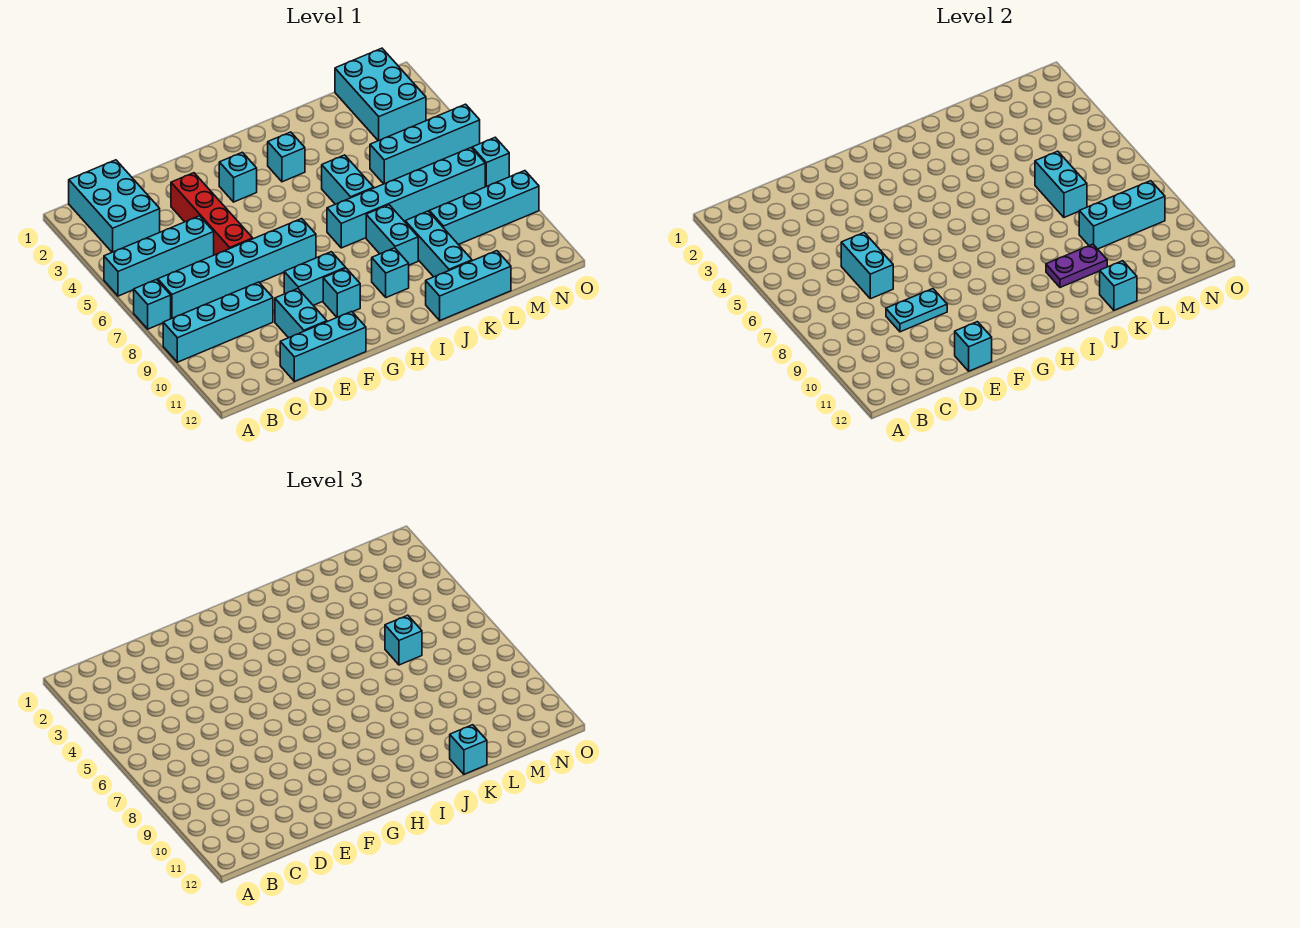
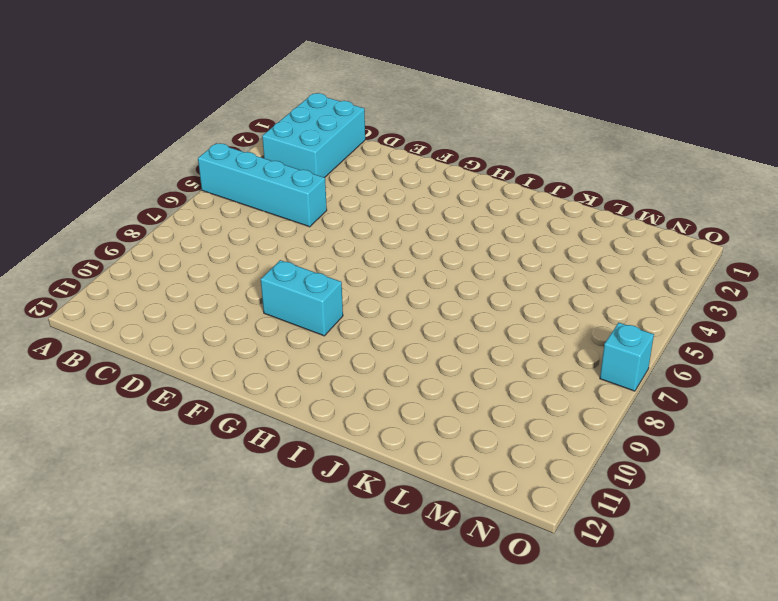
none -> cyan brick A7 level 1
none -> cyan brick A9:D9 level 1
none -> cyan brick B7:G7 level 1
none -> cyan brick D12:F12 level 1

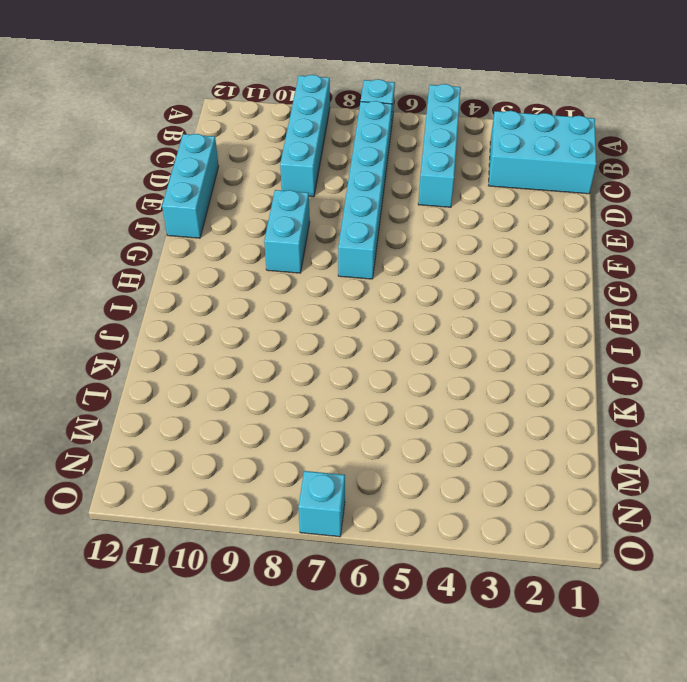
none -> red brick E3:E6 level 1
none -> cyan brick E10:E11 level 1
none -> cyan brick G3 level 1
none -> cyan brick G10 level 1

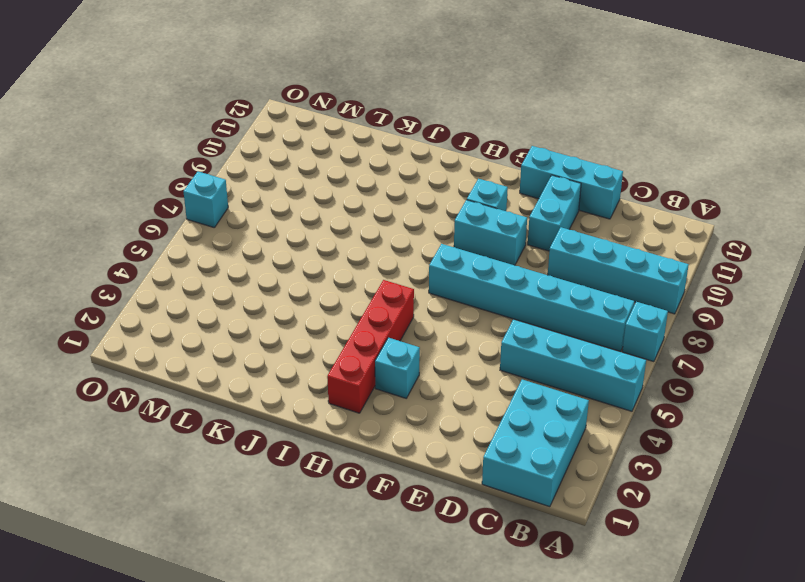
red brick H2:H5 level 1 -> red brick E3:E6 level 1
none -> cyan brick I3 level 1
none -> cyan brick I7:N7 level 1
none -> cyan brick I10 level 1
none -> cyan brick J5:J6 level 1

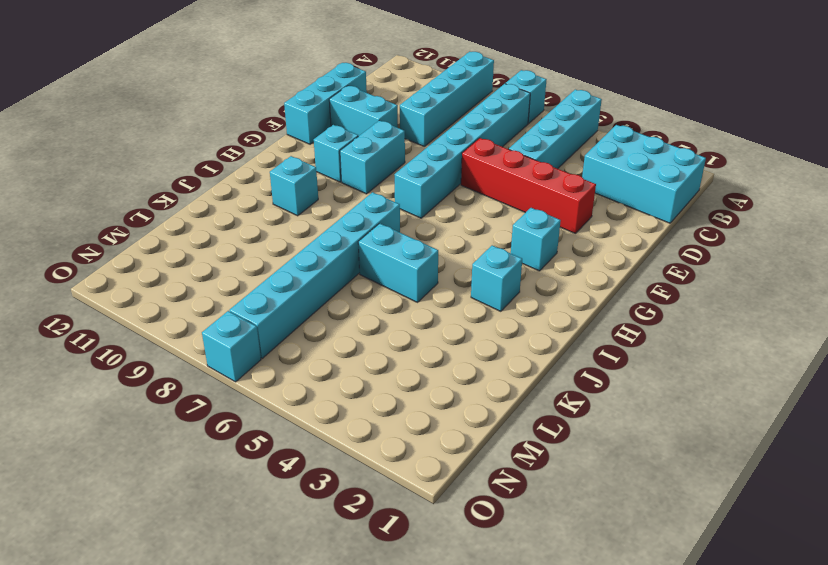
none -> cyan brick J8:J9 level 1
none -> cyan brick J12:L12 level 1
none -> cyan brick K9:K11 level 1
none -> cyan brick L5:O5 level 1

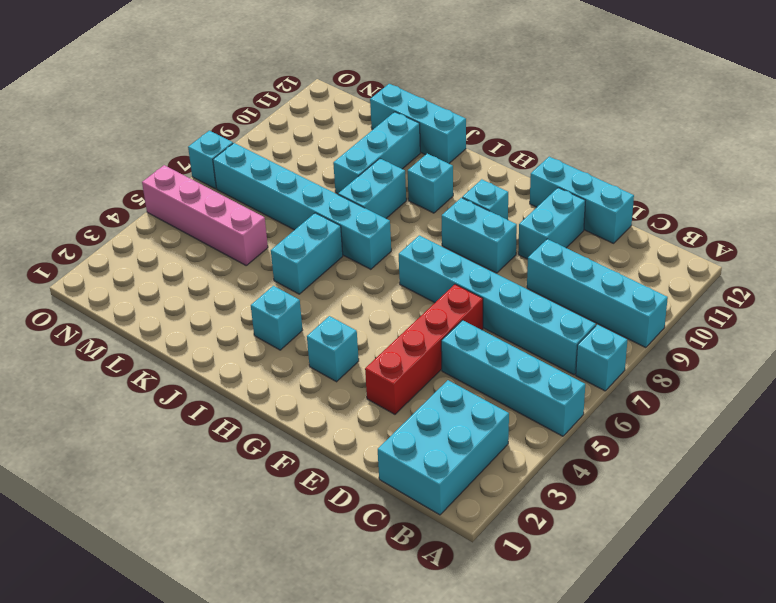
pink brick L5:O5 level 1 -> cyan brick L5:O5 level 1
none -> cyan brick L9:O9 level 1
none -> cyan brick M1:N3 level 1
none -> cyan brick D6:D7 level 2
none -> cyan plate D9:E9 level 2

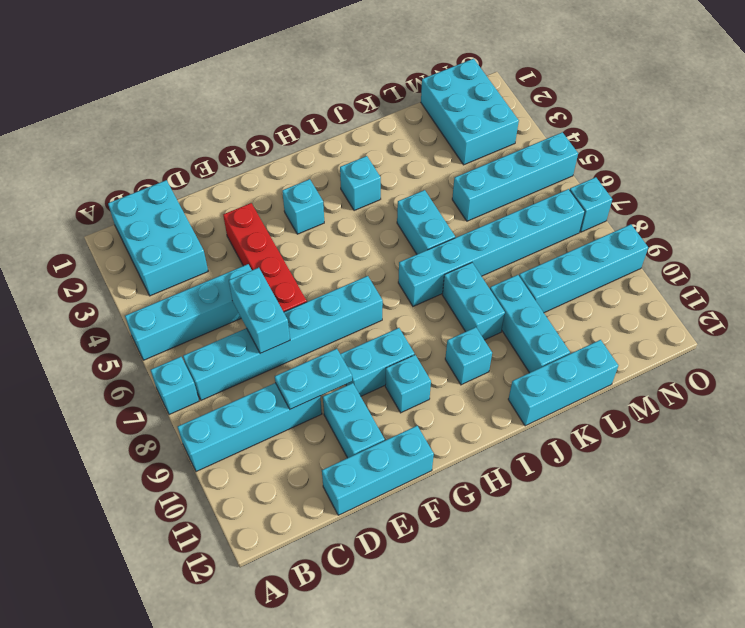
none -> cyan brick E12 level 2
none -> purple plate J10:K10 level 2
none -> cyan brick K12 level 2
none -> cyan brick L6:L7 level 2

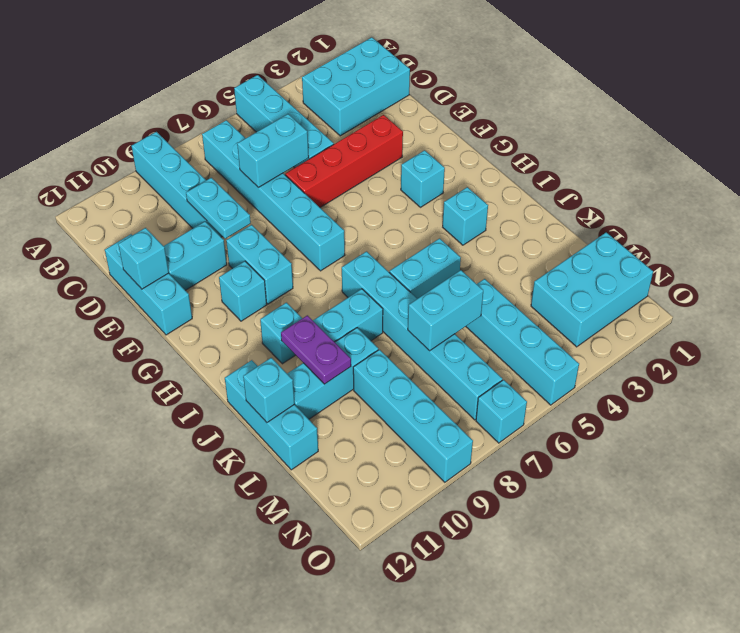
none -> cyan brick A7 level 1
none -> cyan brick L9:N9 level 2
none -> cyan brick K12 level 3
none -> cyan brick L6 level 3

